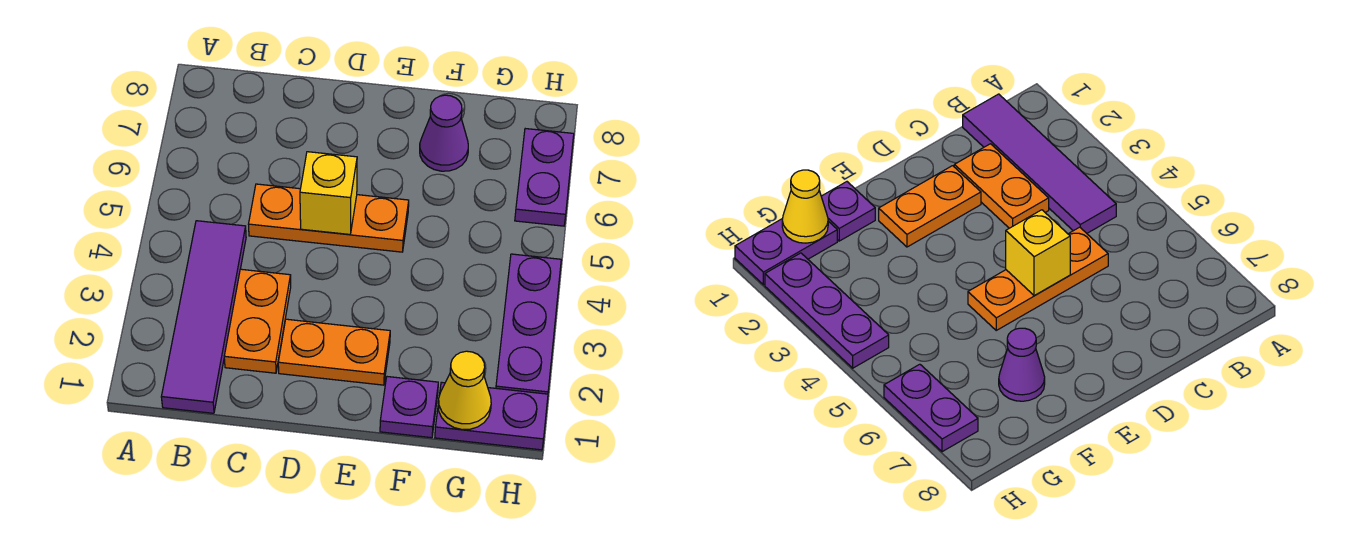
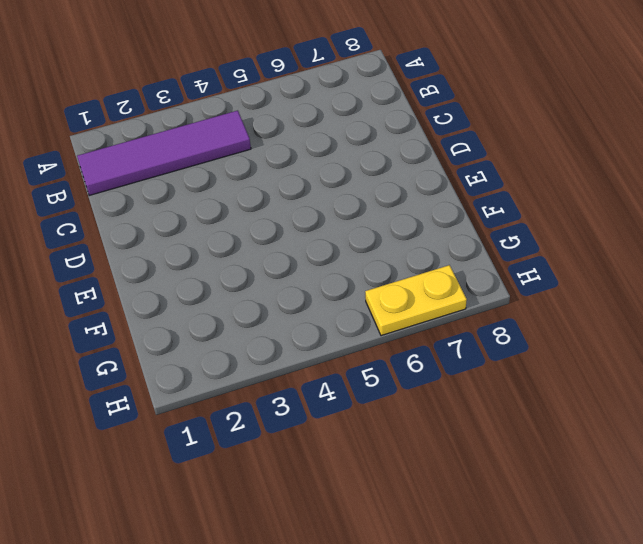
yellow plate H6:H7 level 1 -> purple plate H6:H7 level 1
none -> orange plate C2:C3 level 1
none -> orange plate C5:E5 level 1

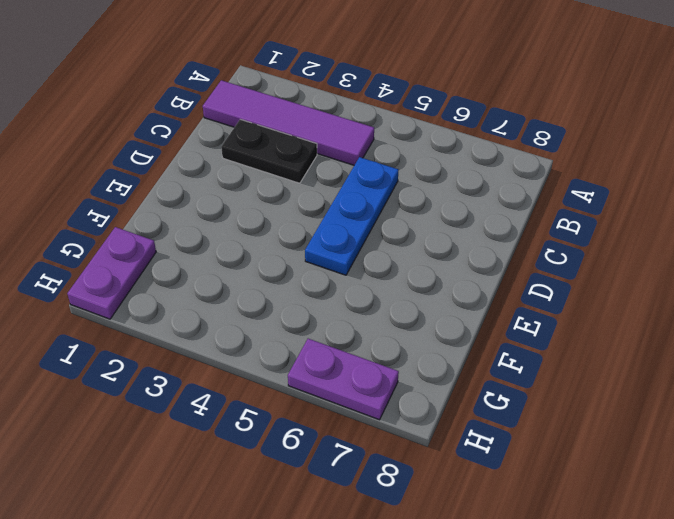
black plate C2:C3 level 1 -> orange plate C2:C3 level 1
blue plate C5:E5 level 1 -> orange plate C5:E5 level 1
none -> orange plate D2:E2 level 1
none -> purple plate F1 level 1

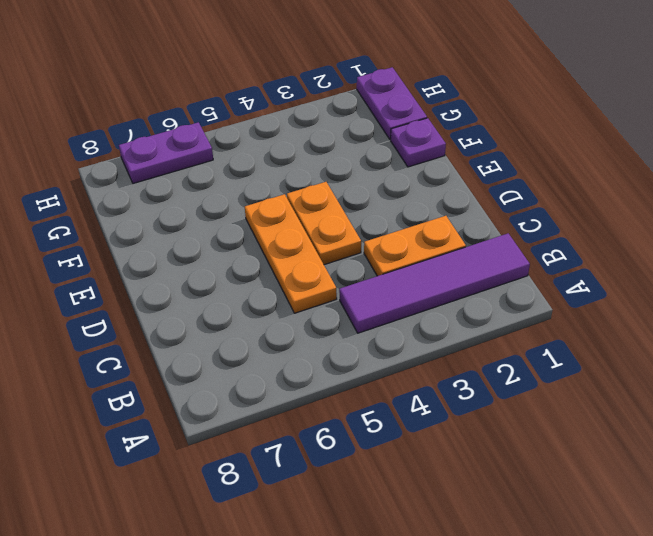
orange plate D4:E4 level 1 -> orange plate D2:E2 level 1
none -> purple cone F7 level 1
none -> purple plate H2:H4 level 1

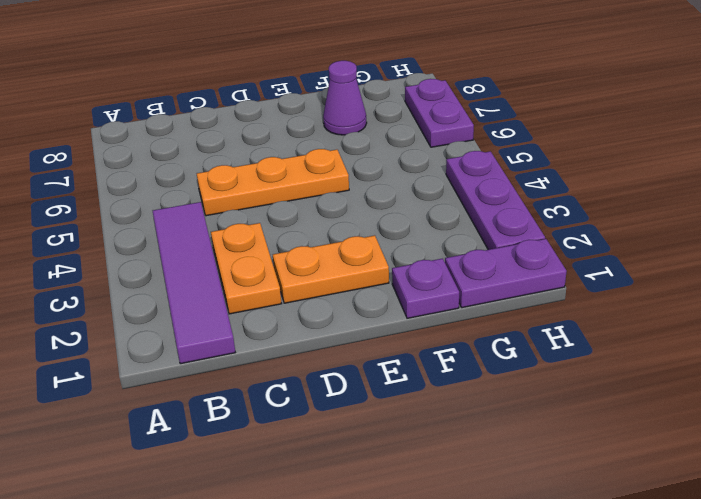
none -> yellow brick D5 level 2
none -> yellow cone G1 level 2

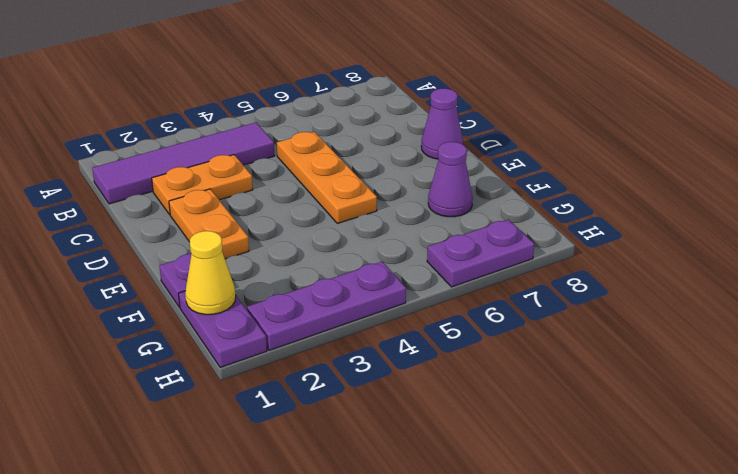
purple cone D8 level 1 -> none
none -> yellow brick D5 level 2

